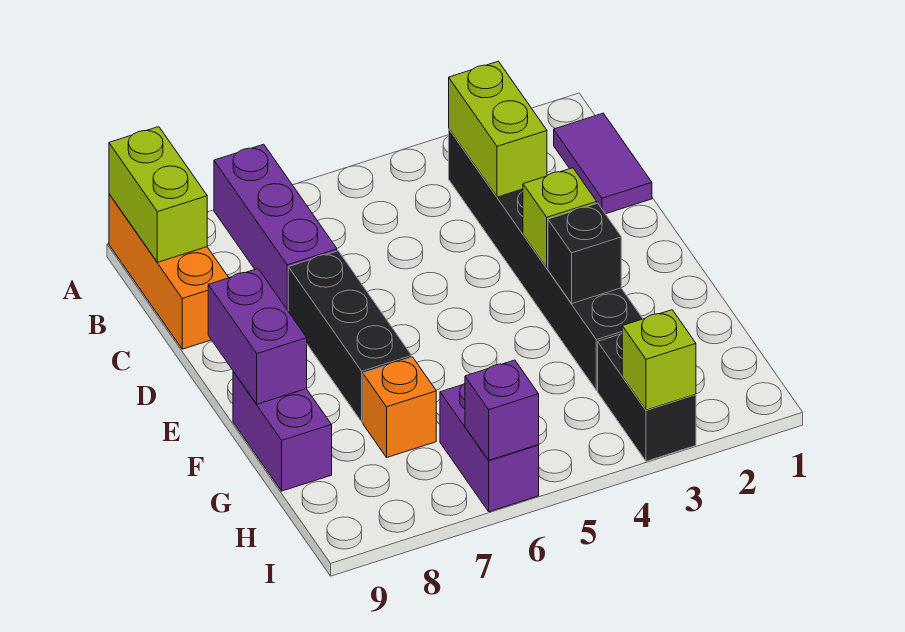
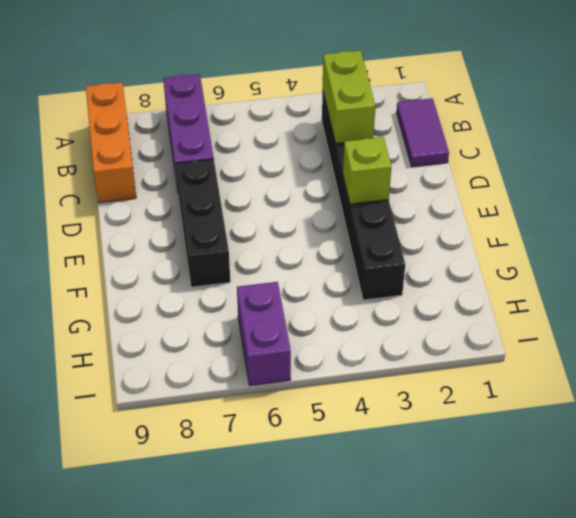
none -> purple brick F9:G9 level 1
none -> orange brick G7 level 1
none -> black brick H3:I3 level 1

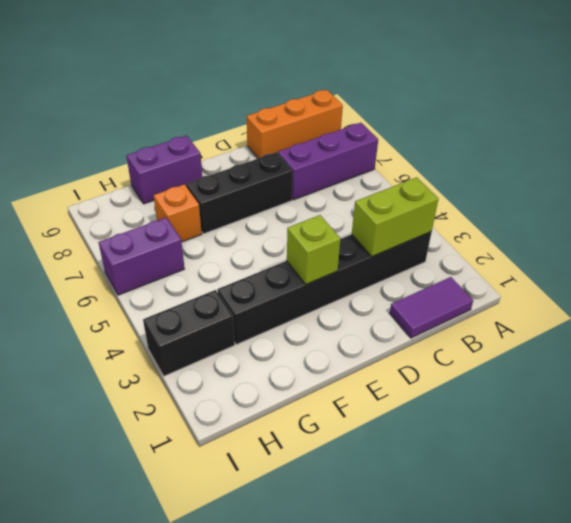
none -> lime brick A9:B9 level 2
none -> purple brick E9:F9 level 2
none -> black brick F3 level 2

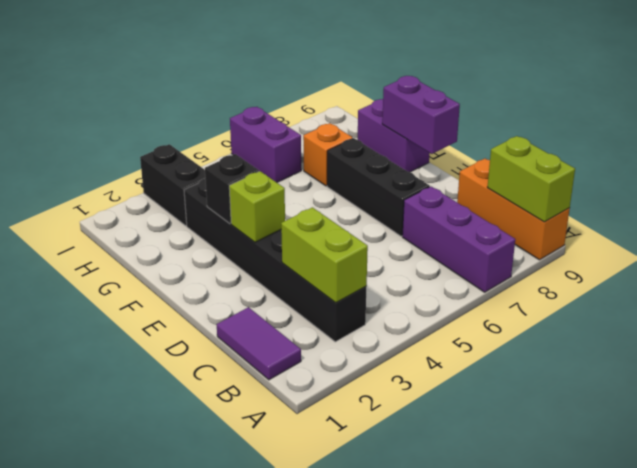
none -> lime brick I3 level 2
none -> purple brick I6 level 2

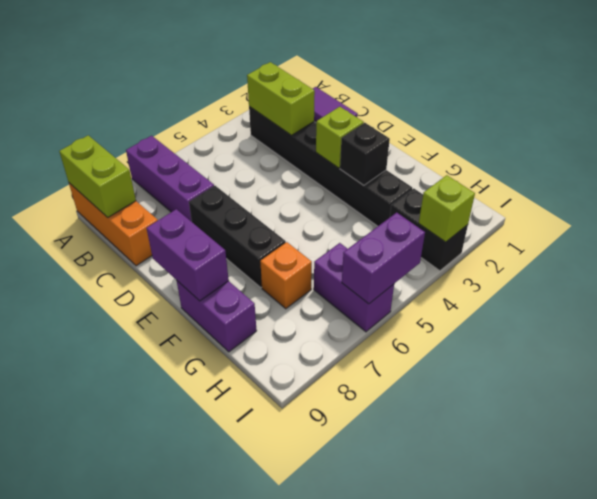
purple brick I5:I6 level 2 -> purple brick I6 level 2

